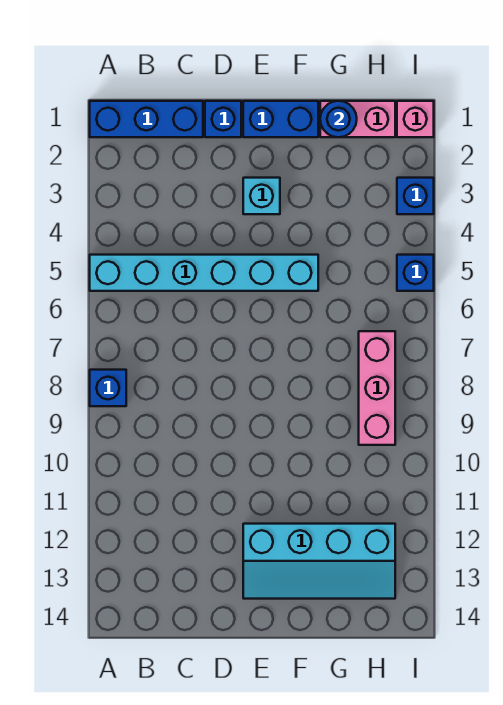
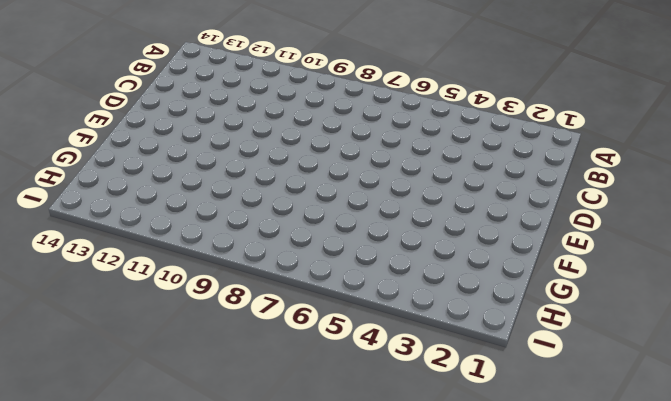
none -> blue brick A1:C1 level 1
none -> cyan brick A5:F5 level 1
none -> blue brick A8 level 1

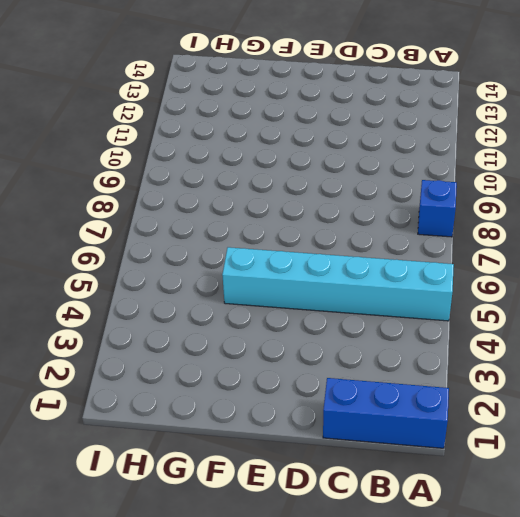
none -> blue brick D1 level 1
none -> blue brick E1:F1 level 1
none -> cyan brick E3 level 1

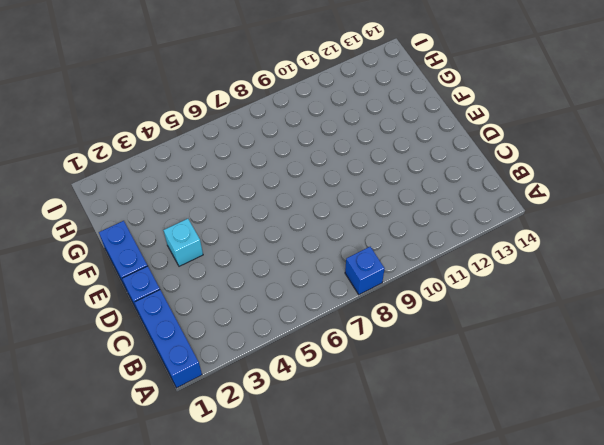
none -> cyan brick A5:F5 level 1
none -> cyan slope E12:H13 level 1 top 12
none -> pink brick G1:H1 level 1

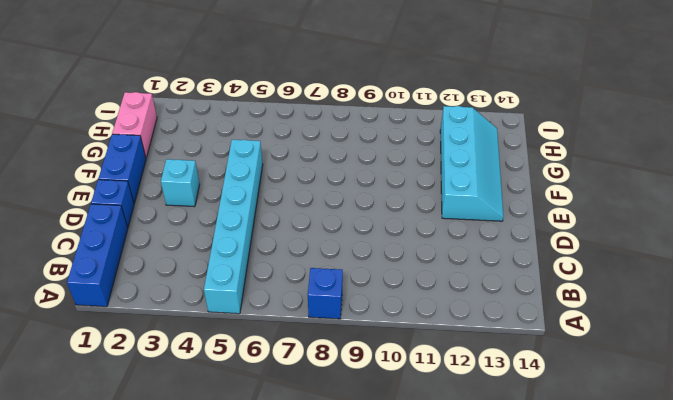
none -> pink brick H7:H9 level 1
none -> pink brick I1 level 1
none -> blue brick I3 level 1

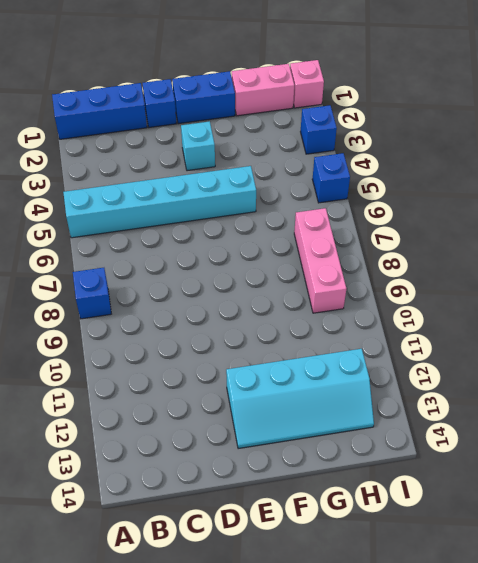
none -> blue round brick G1 level 2

